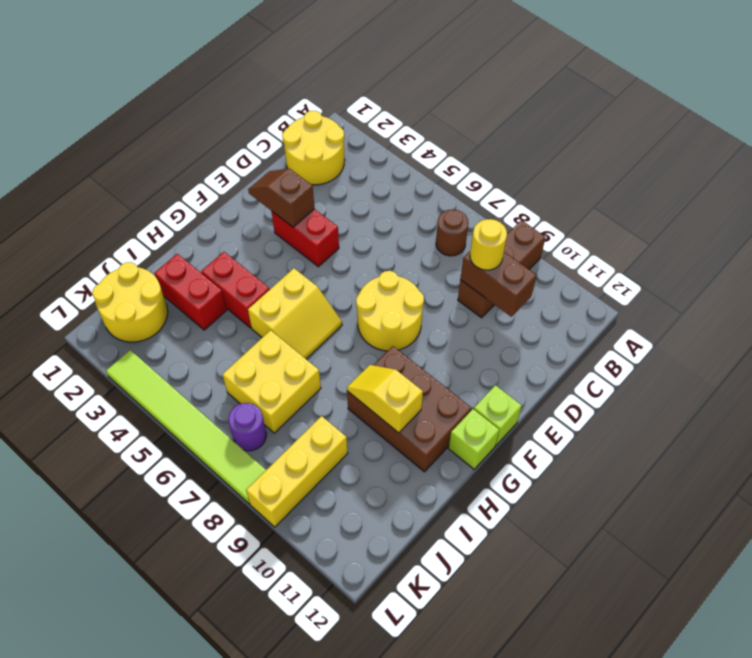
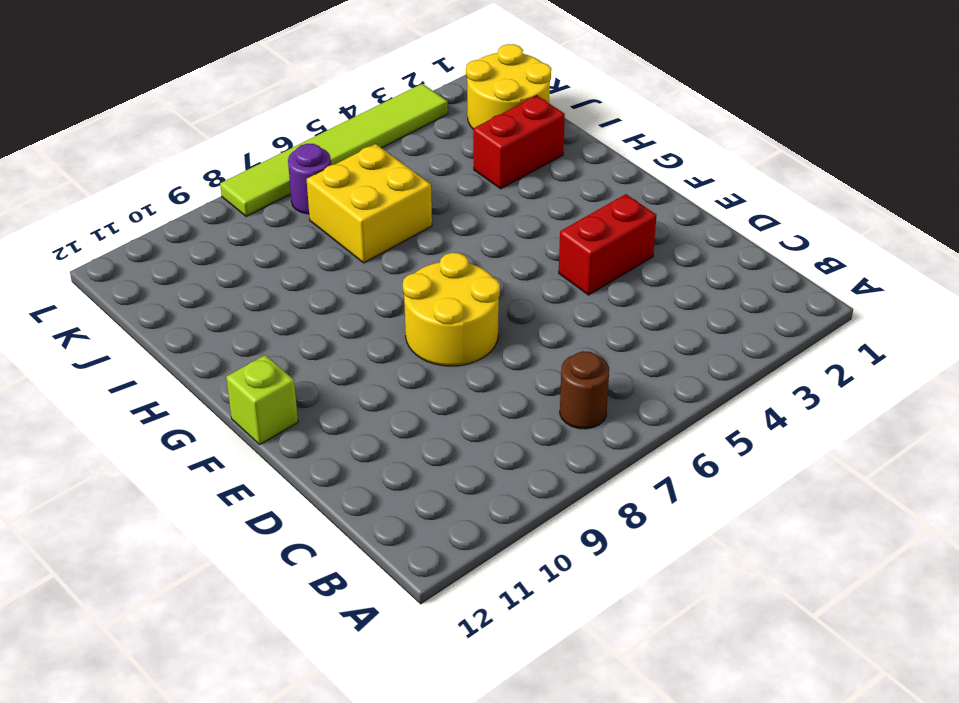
none -> brown brick A9:C9 level 1
none -> yellow round brick B1:C2 level 1
none -> yellow slope G5:H6 level 1 top 5

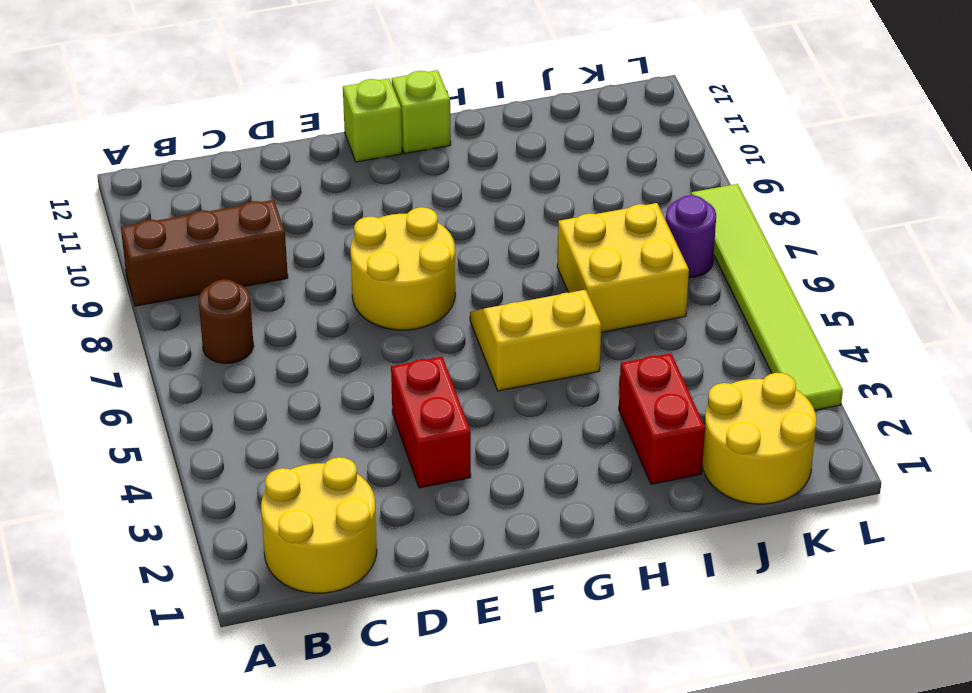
none -> brown brick G9:H11 level 1
none -> red brick H3:H4 level 1
none -> yellow brick J9:L9 level 1

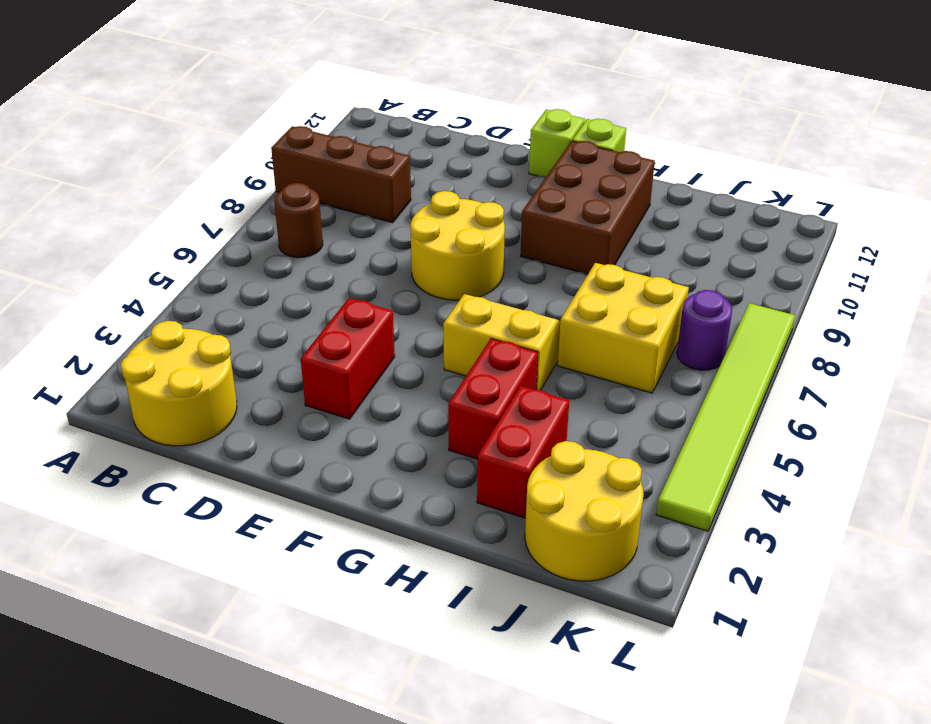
none -> yellow brick J9:L9 level 1
none -> brown brick C9:C10 level 2
none -> brown slope E2:E3 level 2 top 3

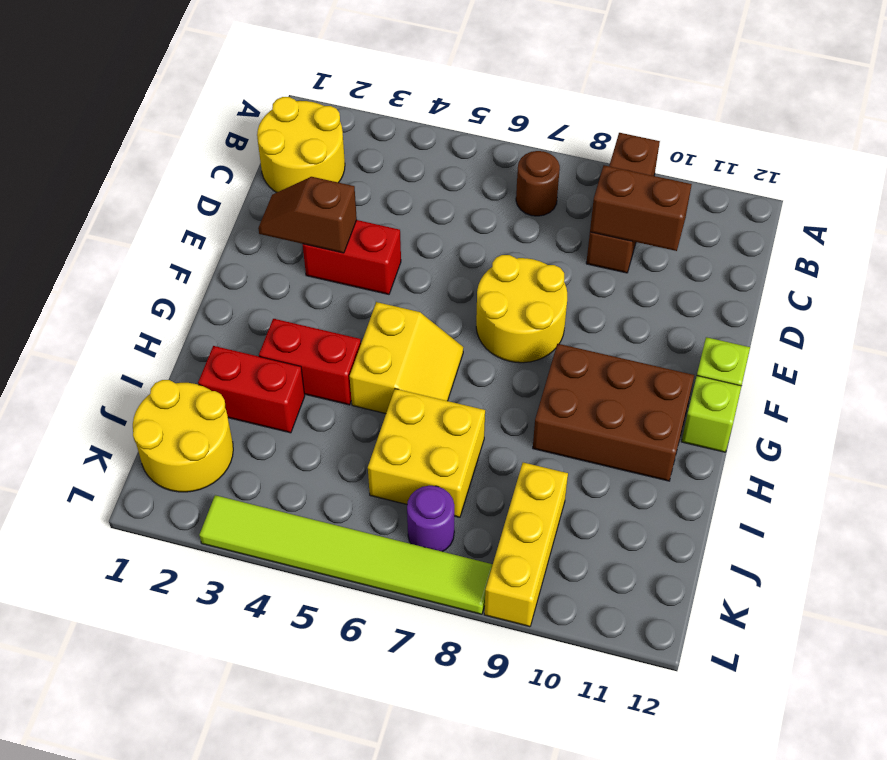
none -> yellow slope H9:H10 level 2 top 10
none -> yellow round brick C9 level 3

